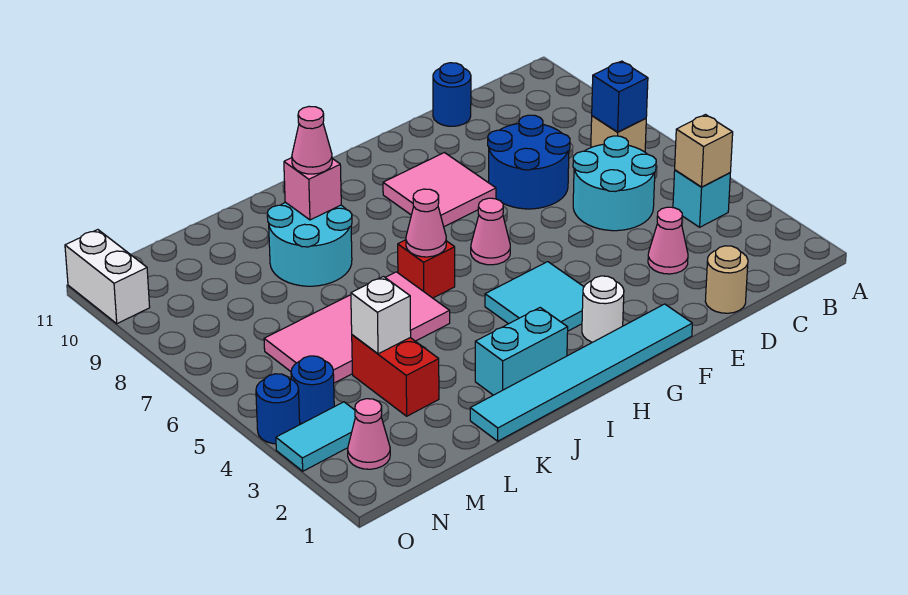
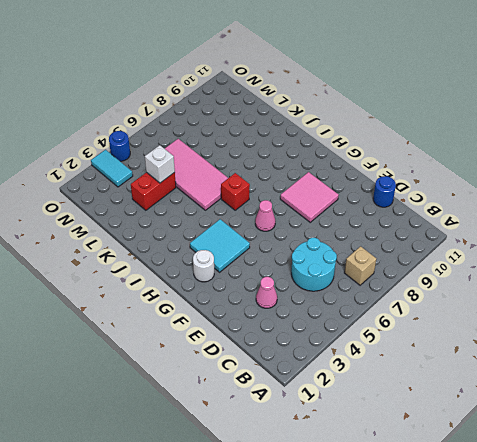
none -> cyan brick B4 level 1
none -> tan round brick D1 level 1
none -> blue round brick D7:E8 level 1

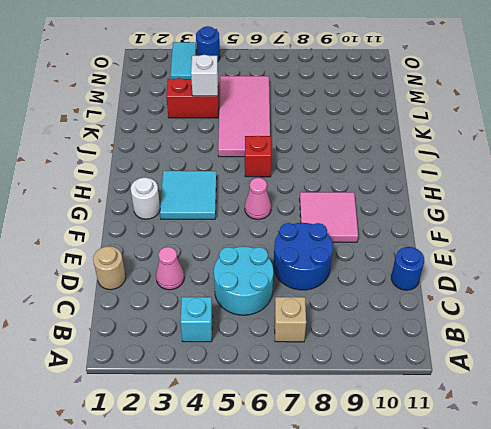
none -> cyan tile F1:K1 level 1
none -> cyan brick I2:J2 level 1
none -> cyan round brick J8:K9 level 1

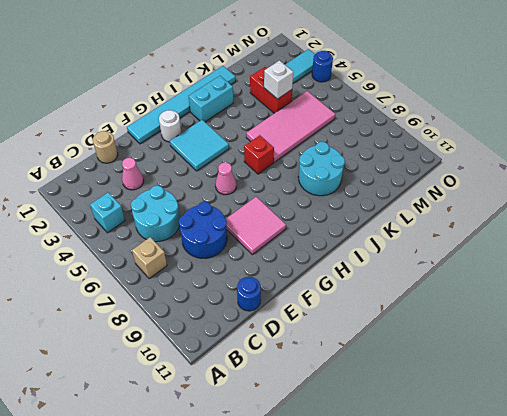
none -> pink cone N2 level 1
none -> blue round brick N4 level 1
none -> white brick O10:O11 level 1

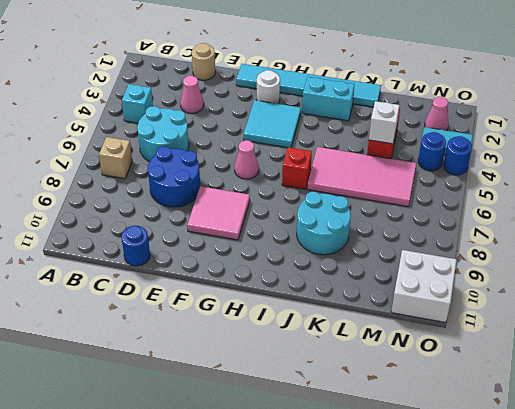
white brick N10:O11 level 1 -> white brick O10:O11 level 1
none -> tan brick B4 level 2
none -> blue brick B7 level 2
none -> pink cone I6 level 2

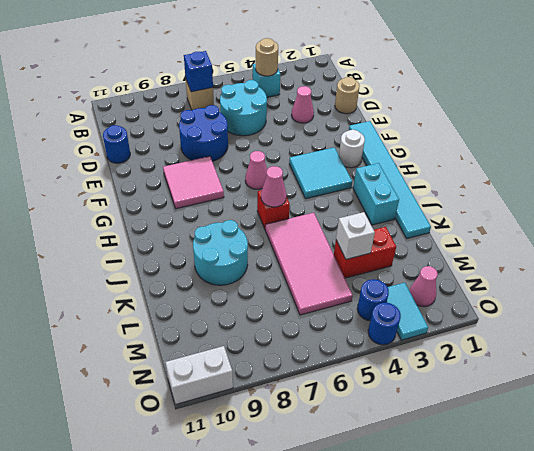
tan round brick B4 level 2 -> tan brick B4 level 2
none -> pink brick J9 level 2
none -> pink cone J9 level 3

